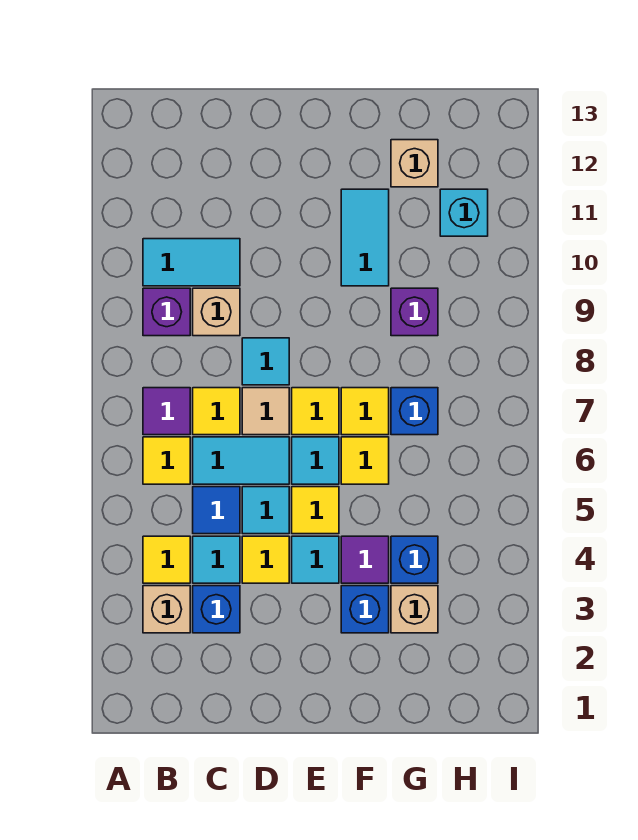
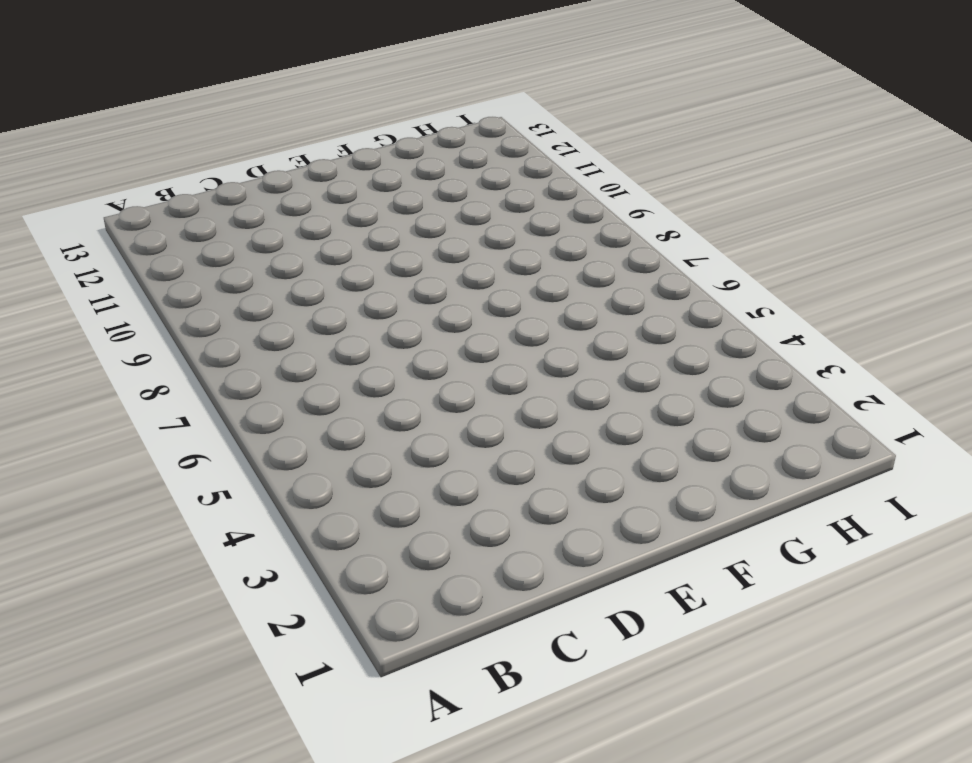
none -> tan brick B3 level 1
none -> yellow tile B4 level 1
none -> yellow tile B6 level 1
none -> purple tile B7 level 1

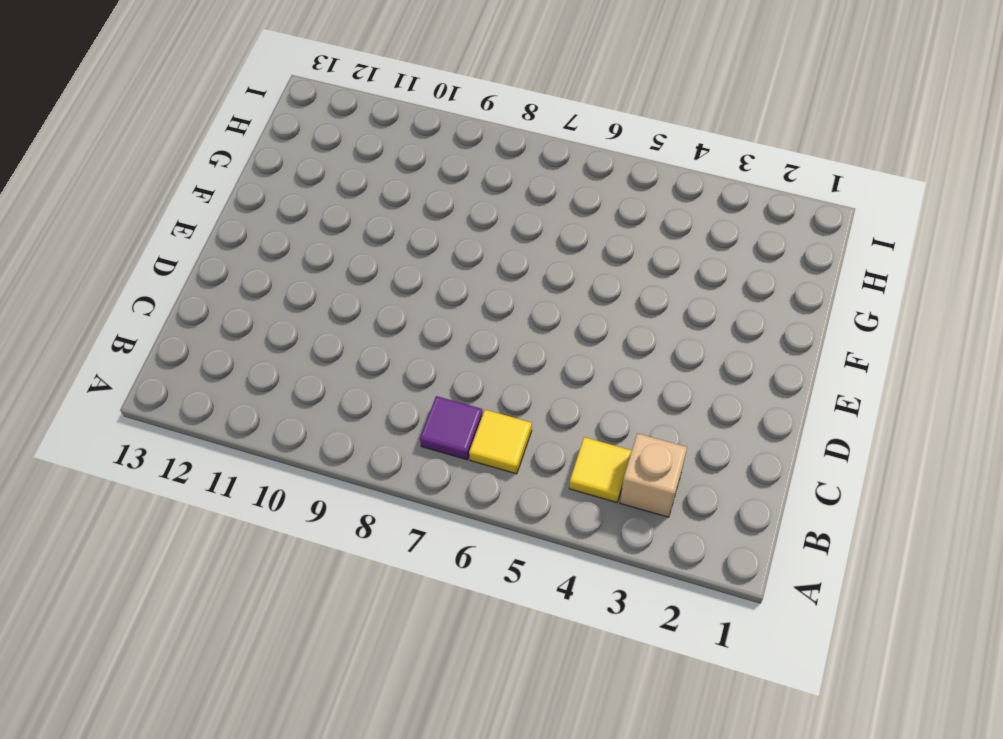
none -> purple brick B9 level 1
none -> cyan tile B10:C10 level 1
none -> blue brick C3 level 1
none -> cyan tile C4 level 1

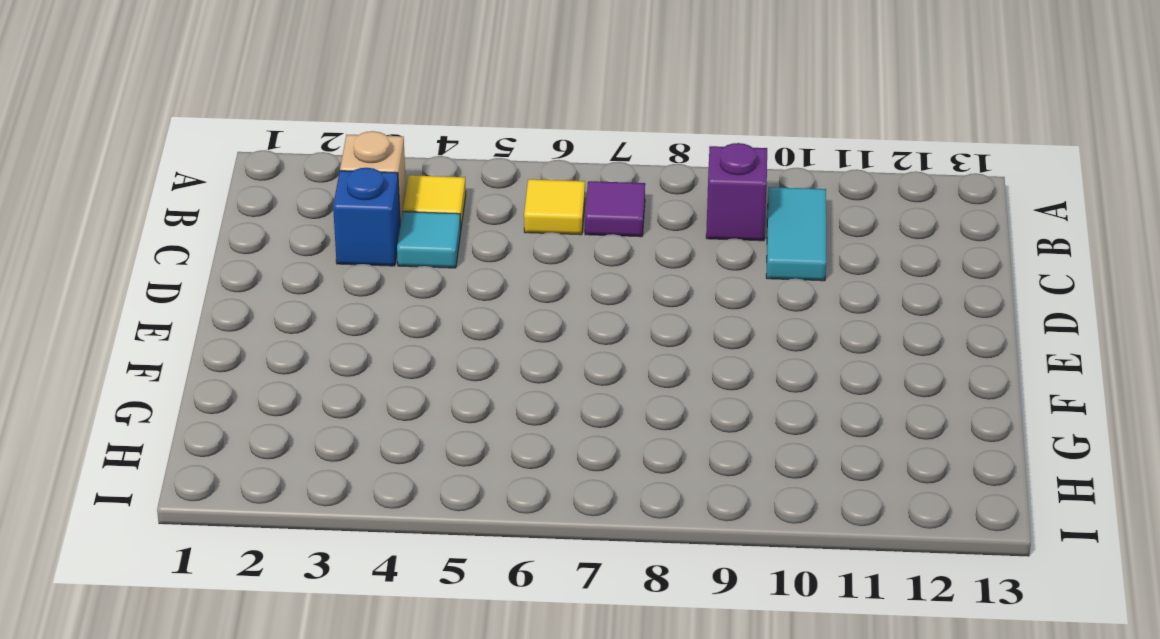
none -> blue tile C5 level 1
none -> cyan tile C6:D6 level 1
none -> yellow tile C7 level 1
none -> tan brick C9 level 1

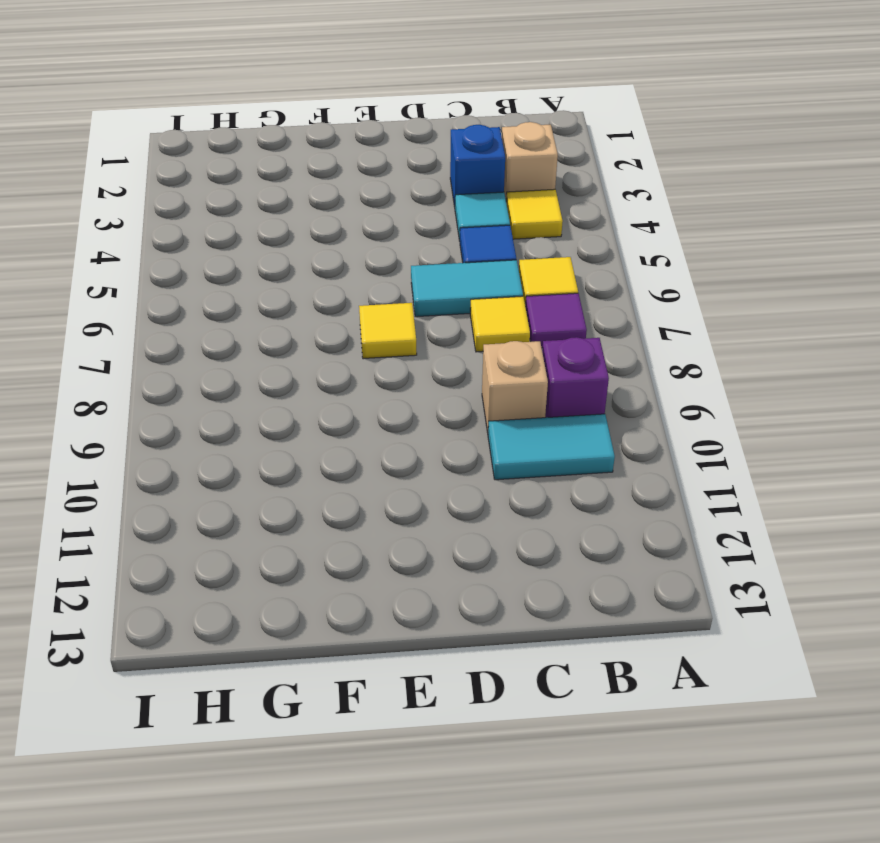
none -> yellow tile D4 level 1
none -> cyan tile D5 level 1
none -> tan tile D7 level 1
none -> cyan tile D8 level 1

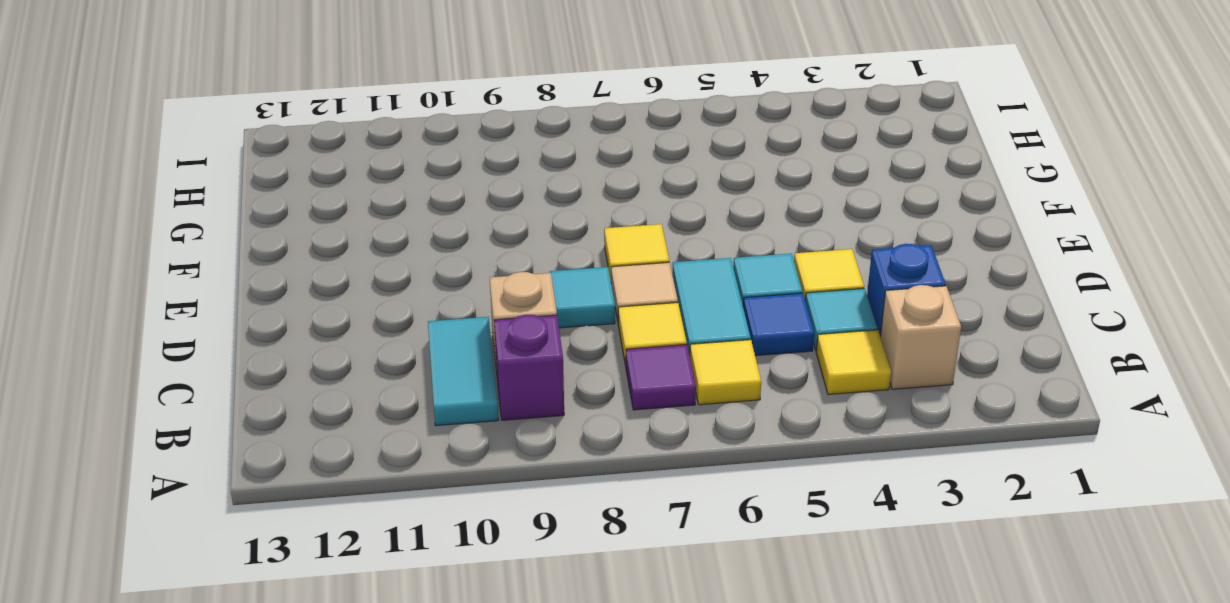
none -> cyan tile E4 level 1
none -> yellow tile E5 level 1
none -> cyan tile E6 level 1
none -> blue brick F3 level 1

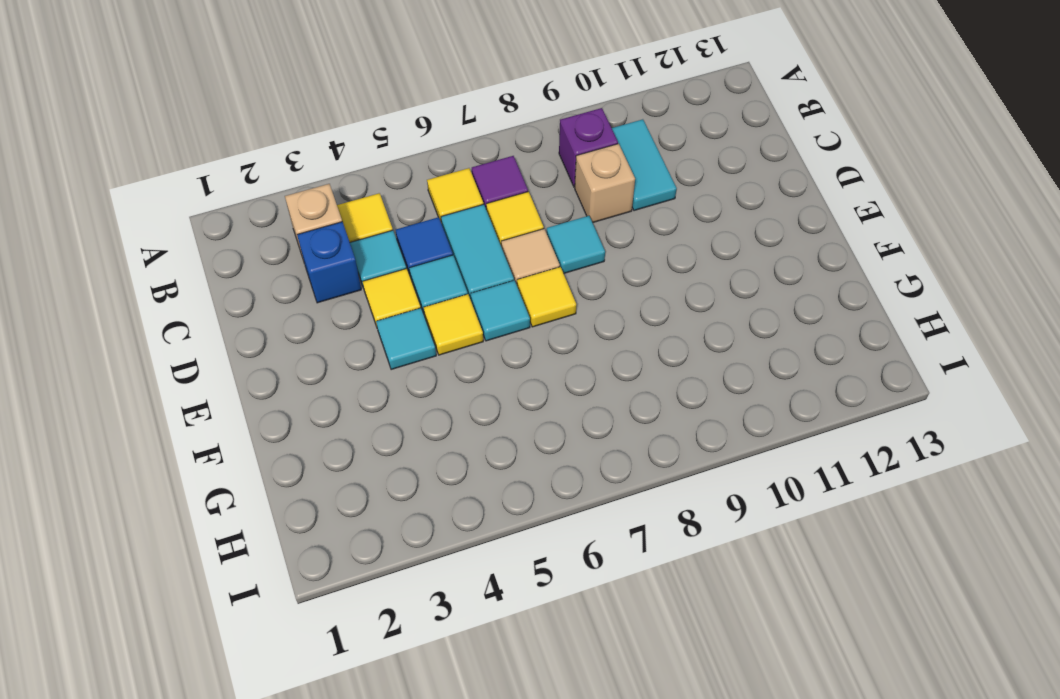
none -> blue brick F3 level 1
none -> purple tile F4 level 1
none -> yellow tile F6 level 1
none -> yellow tile F7 level 1

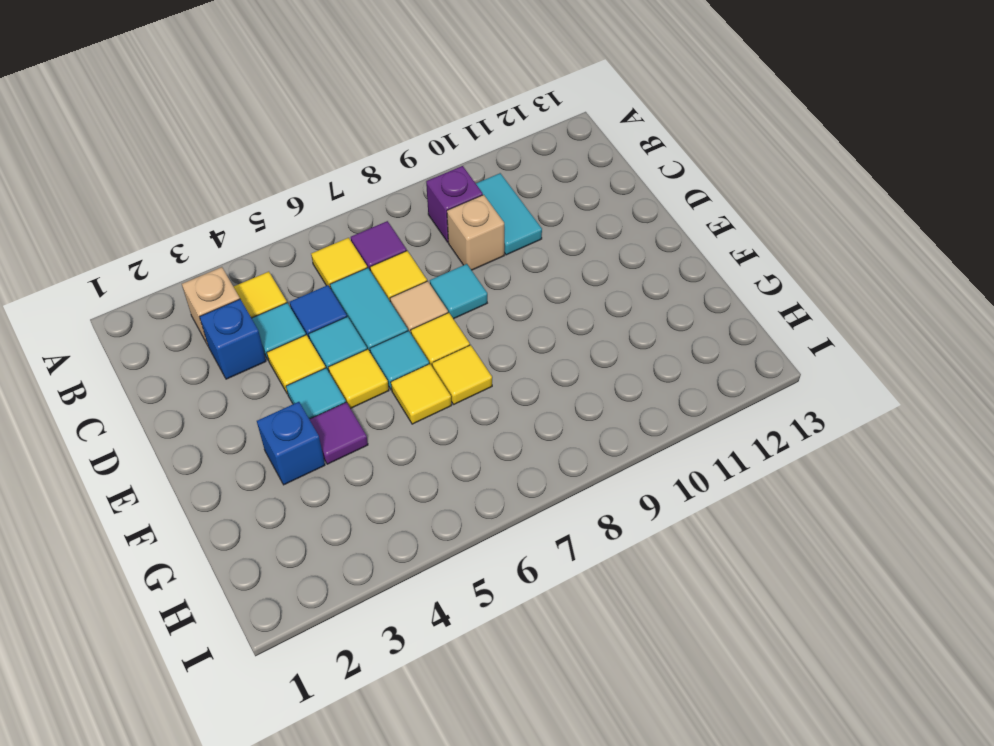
none -> cyan tile F10:F11 level 1
none -> tan brick G3 level 1
none -> blue brick G4 level 1
none -> blue brick G7 level 1

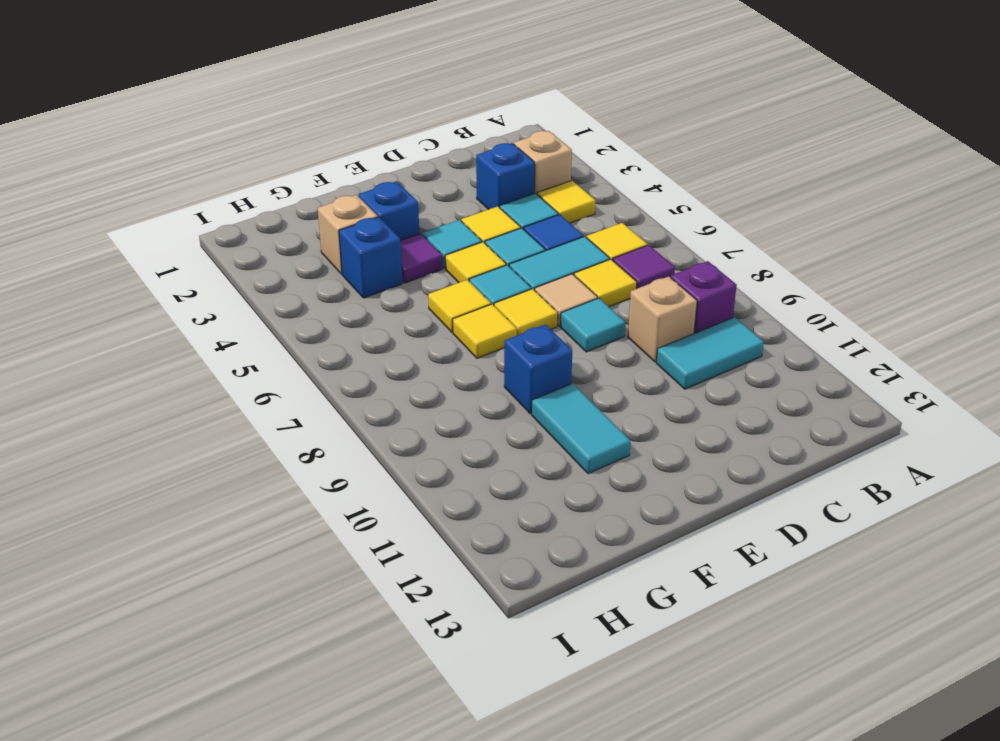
blue brick F9 level 1 -> blue brick G7 level 1
none -> purple brick G9 level 1
none -> tan brick G12 level 1
none -> cyan brick H11 level 1

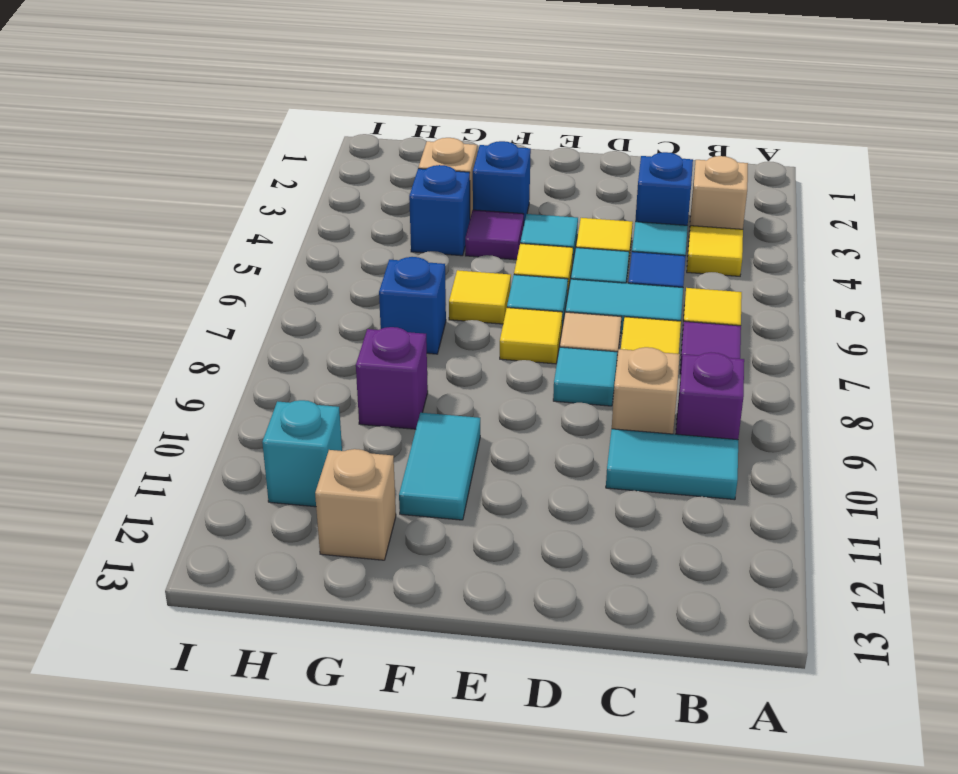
none -> yellow tile F7 level 1

